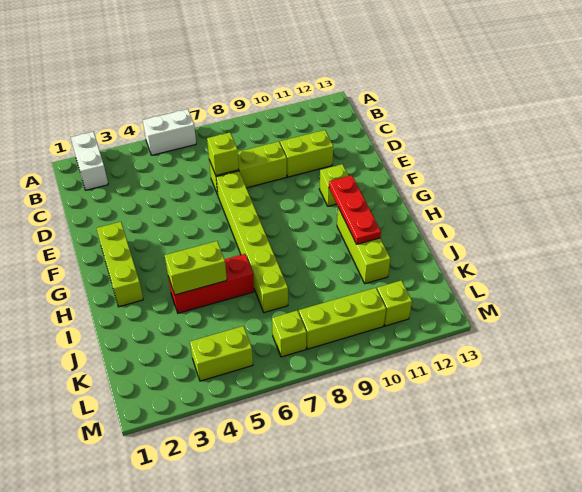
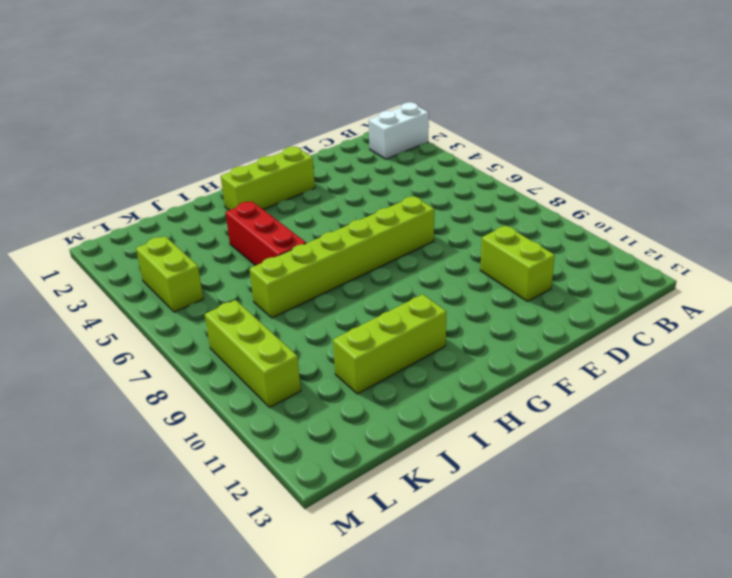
none -> white brick A5:A6 level 1
none -> lime brick D7:D9 level 1
none -> lime brick F11 level 1

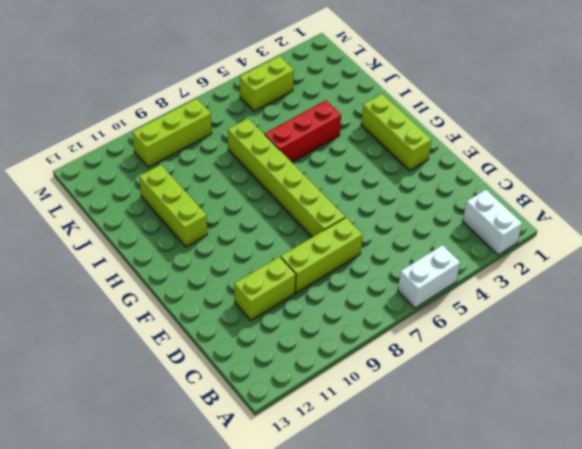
none -> lime brick F11 level 1
none -> lime brick L7 level 1
none -> lime brick L11 level 1

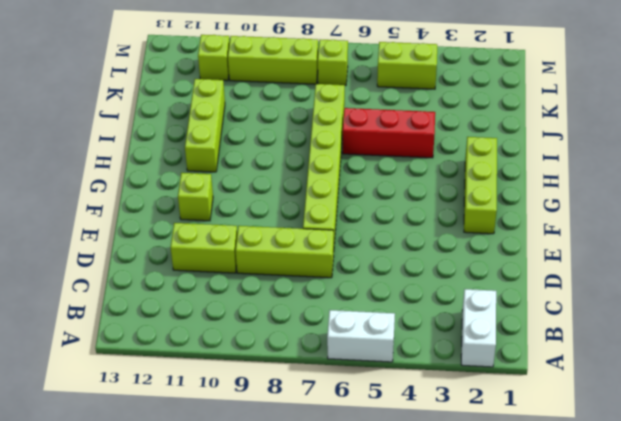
none -> lime brick D7 level 2
none -> red plate G11:I11 level 2
none -> lime brick I4:I5 level 2

